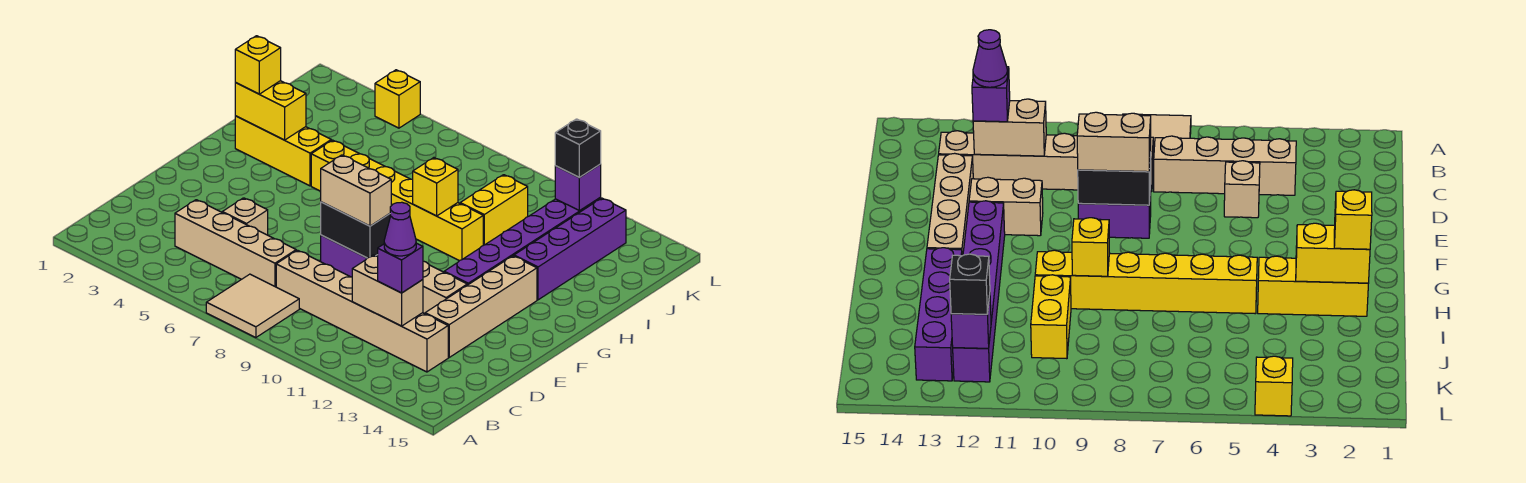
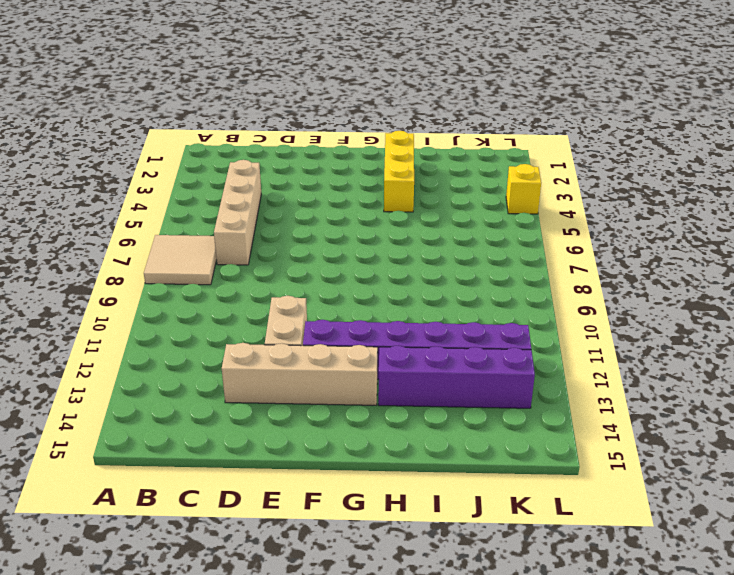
none -> tan brick C8:C13 level 1
none -> tan brick D5 level 1
none -> purple brick E8:E9 level 1

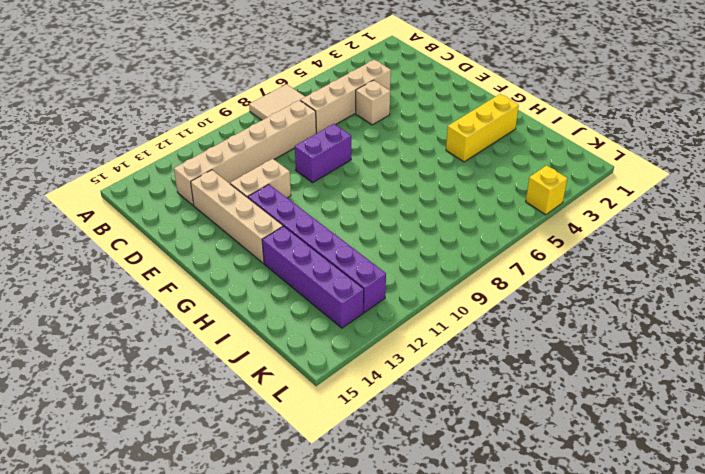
none -> yellow brick H5:H10 level 1
none -> yellow brick I10:J10 level 1
none -> tan brick C11:C12 level 2

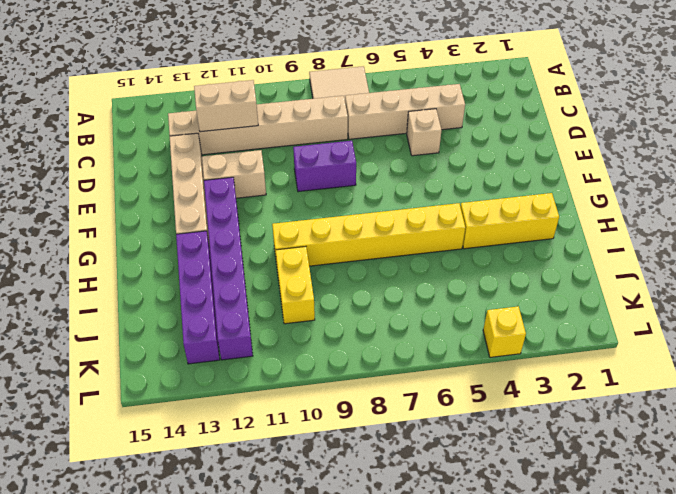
none -> black brick E8:E9 level 2
none -> yellow brick H2:H3 level 2
none -> yellow brick H9 level 2

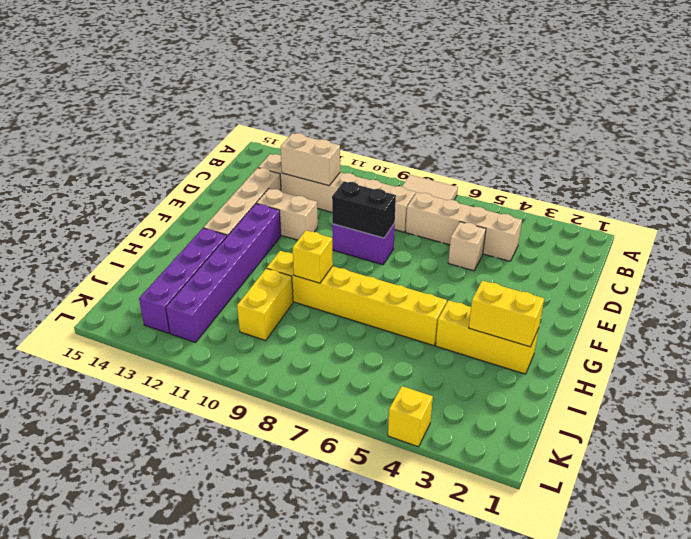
none -> purple brick K12 level 2
none -> purple brick C12 level 3
none -> tan brick E8:E9 level 3

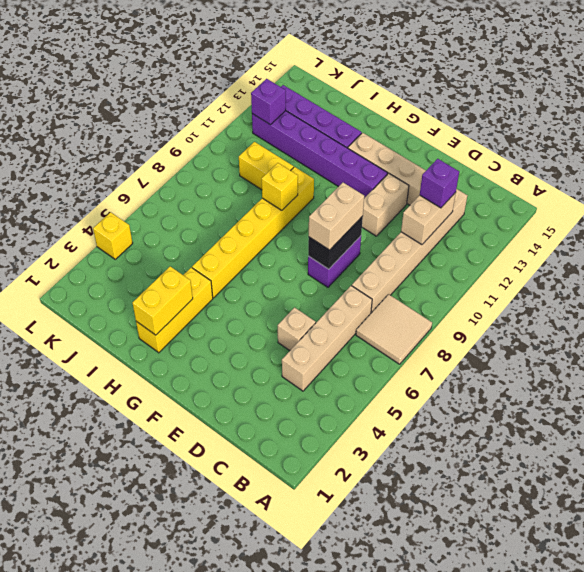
none -> yellow brick H2 level 3
none -> black brick K12 level 3
none -> purple cone C12 level 4

